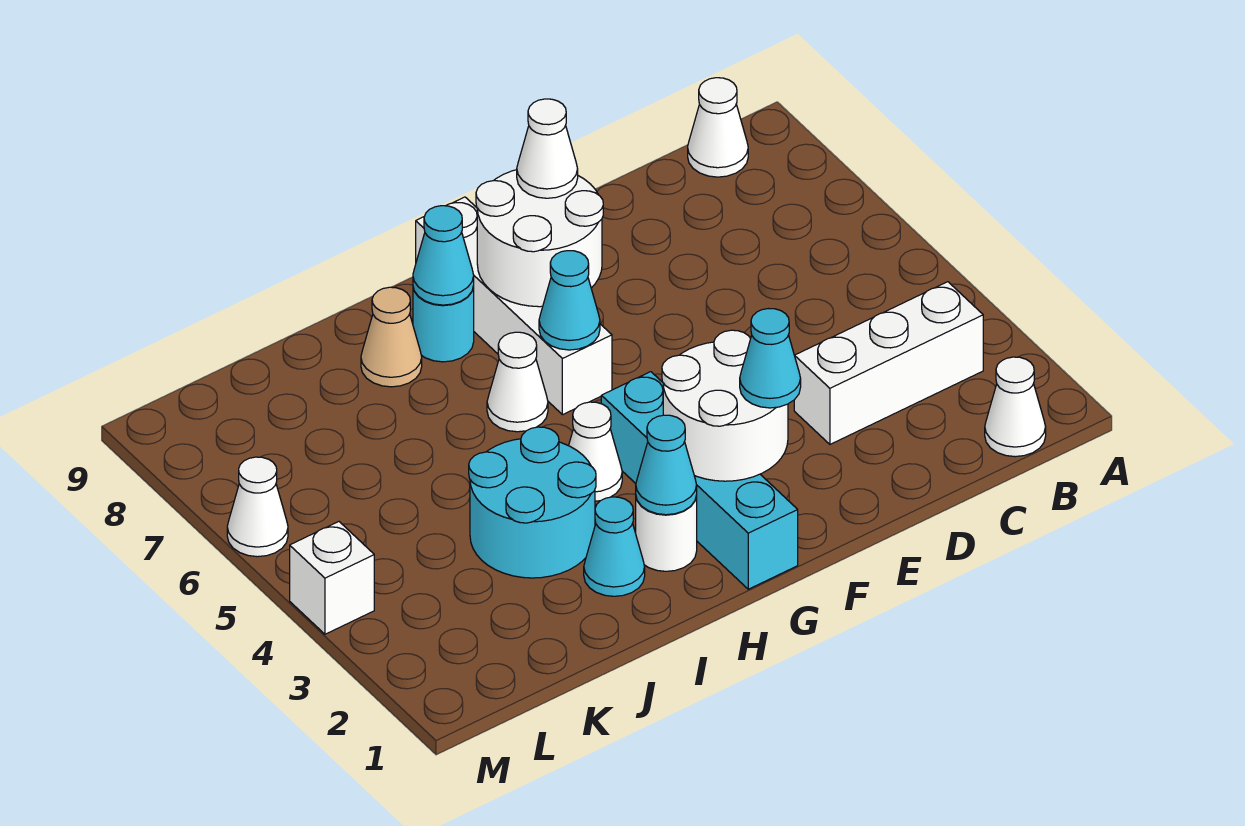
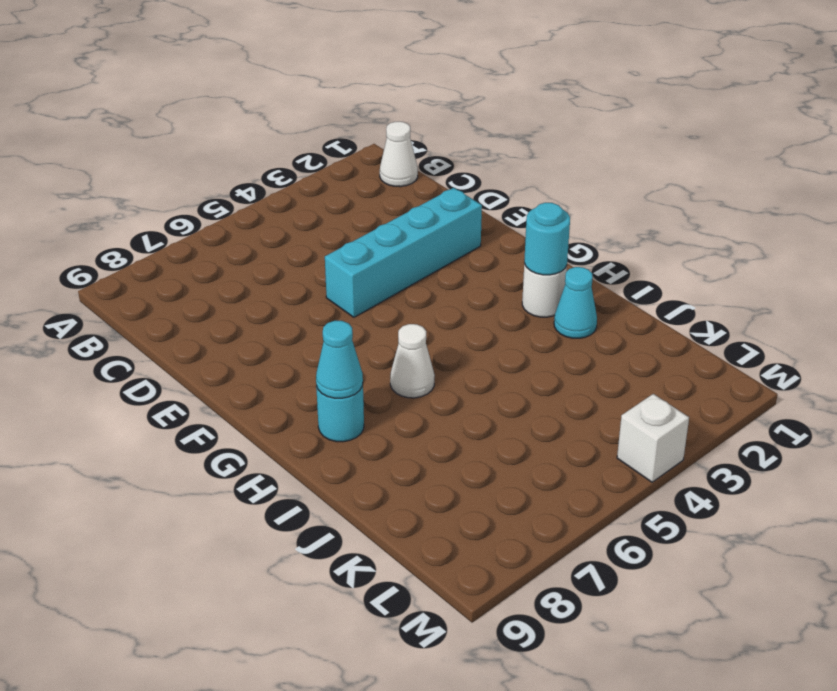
cyan brick E2:E5 level 1 -> cyan brick G1:G4 level 1
cyan round brick H2 level 2 -> cyan cone H2 level 2
none -> white brick B3:D3 level 1
none -> white cone B9 level 1
none -> white brick G6:G9 level 1

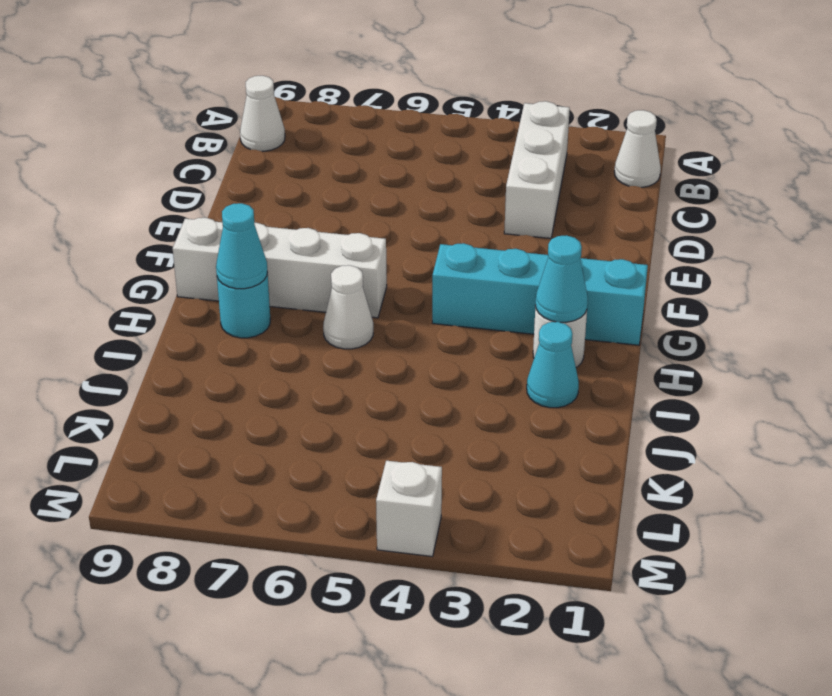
none -> white cone H4 level 1
none -> cyan round brick I3:J4 level 1
none -> tan cone I8 level 1

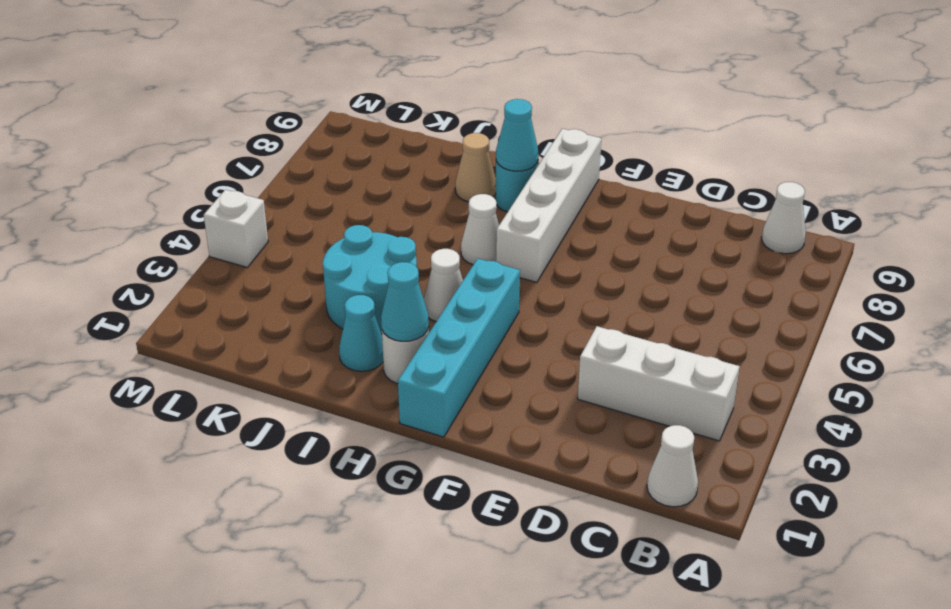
none -> white cone M6 level 1
none -> white round brick F2:G3 level 2
none -> white round brick F7:G8 level 2

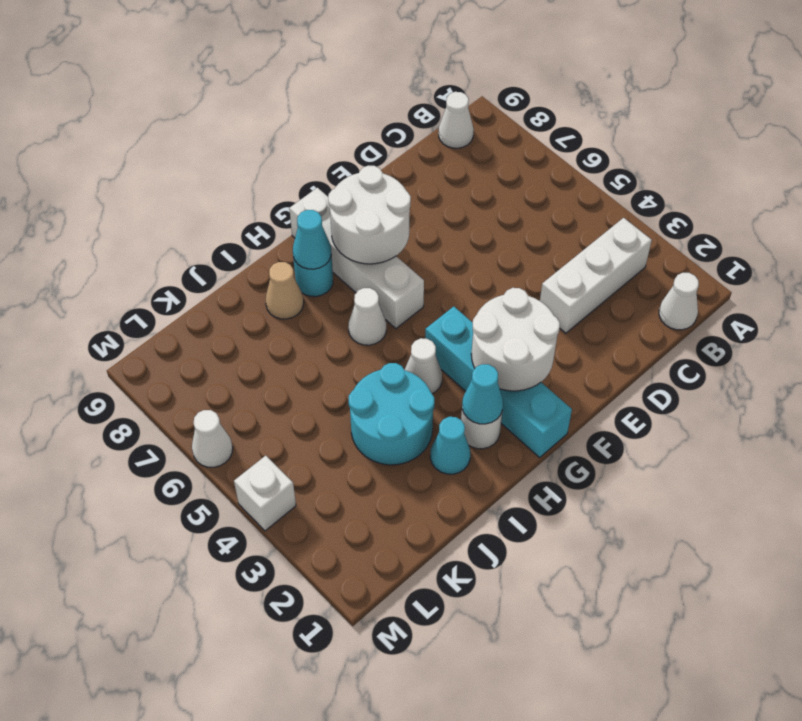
none -> cyan cone G6 level 2
none -> cyan cone F2 level 3
none -> white cone F8 level 3

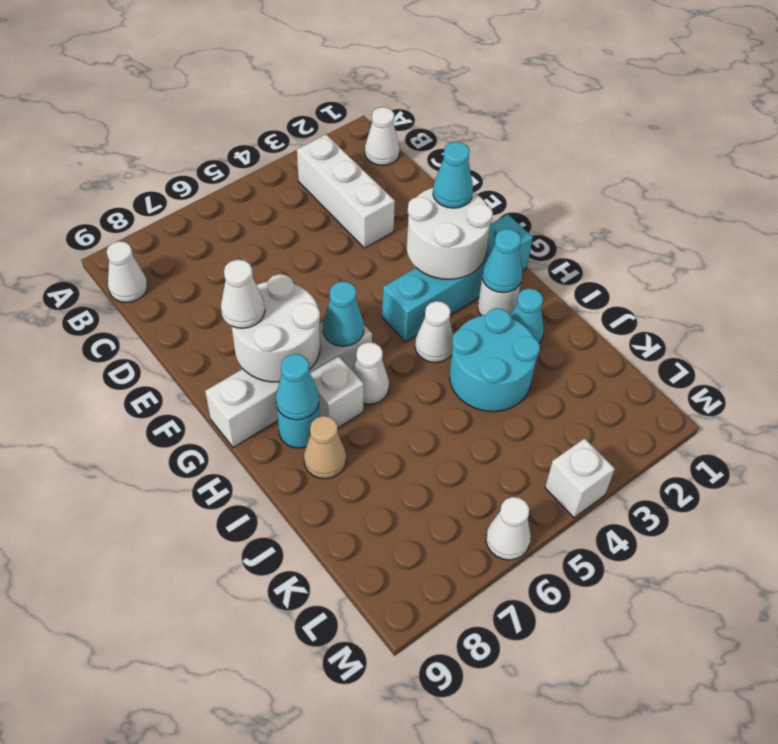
white brick H7 level 1 -> none

